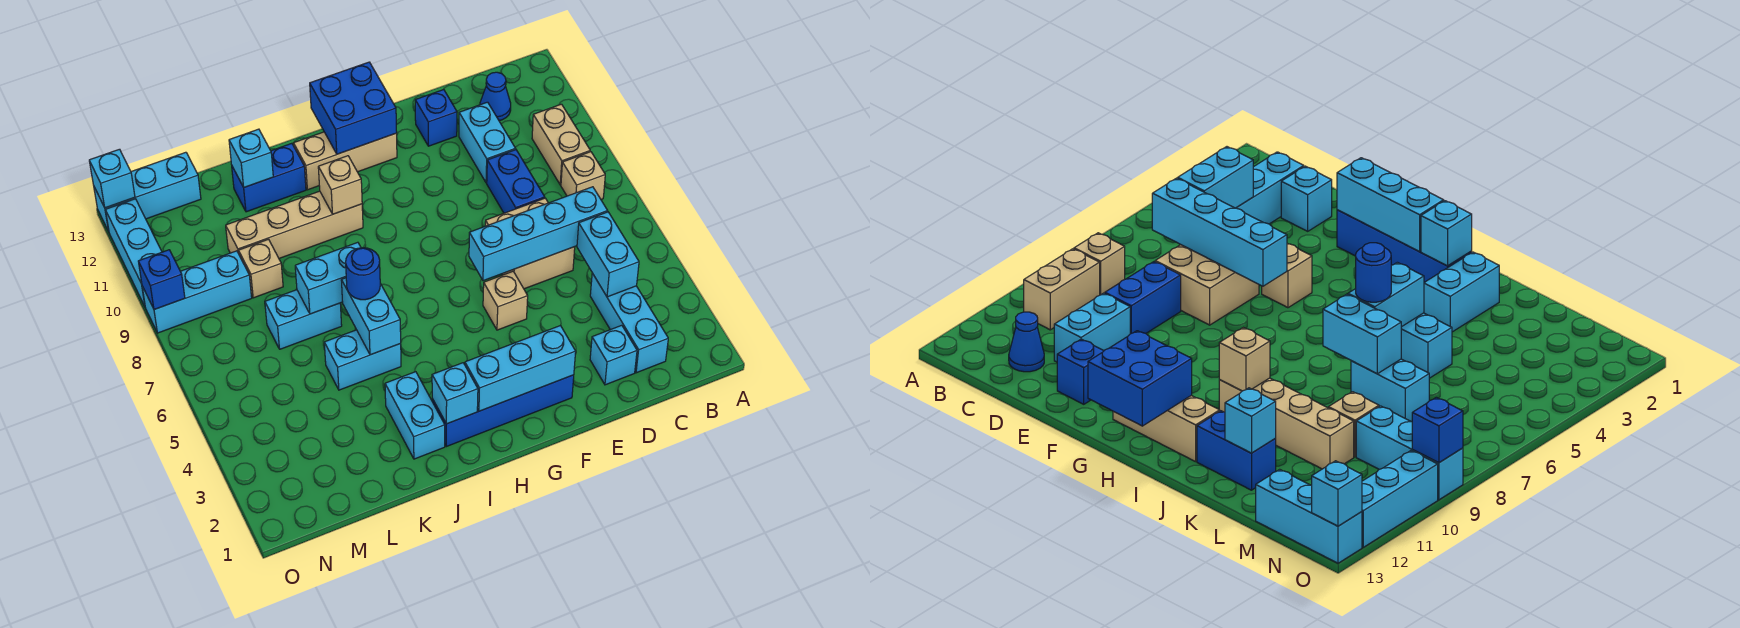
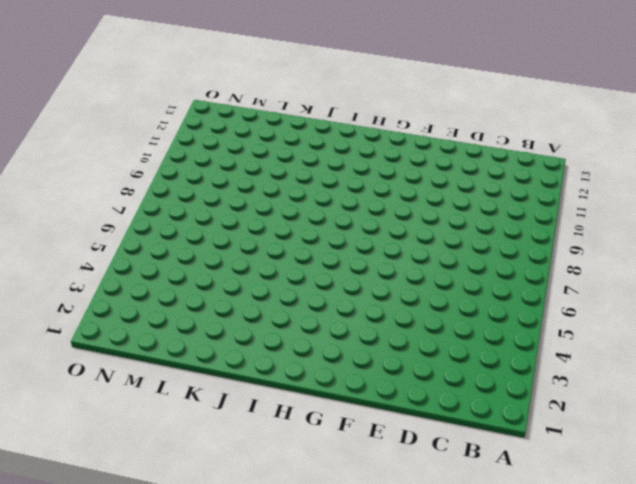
none -> tan brick B8 level 1
none -> tan brick B9:B10 level 1
none -> cyan brick C2:C4 level 1
none -> blue cone C12 level 1

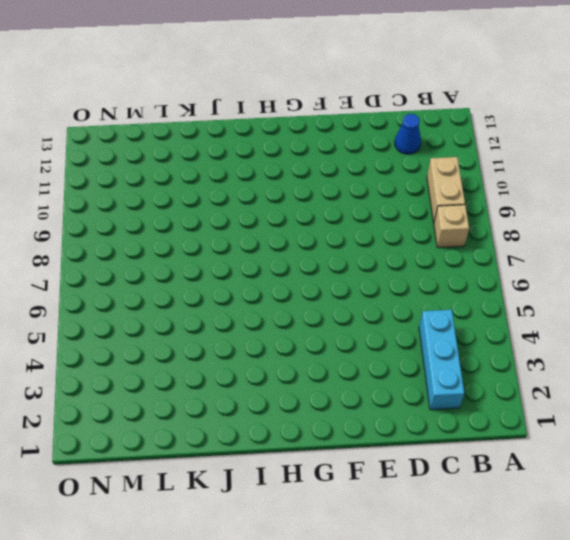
none -> cyan brick D2 level 1
none -> tan brick D6:E7 level 1
none -> blue brick D8:D9 level 1
none -> cyan brick D10:D11 level 1

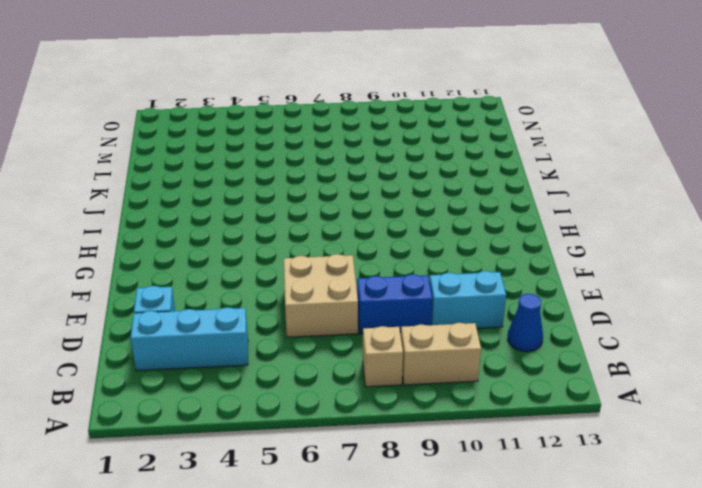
none -> blue brick E12 level 1
none -> blue brick F2:I2 level 1
none -> tan brick F5 level 1
none -> tan brick G12:I12 level 1

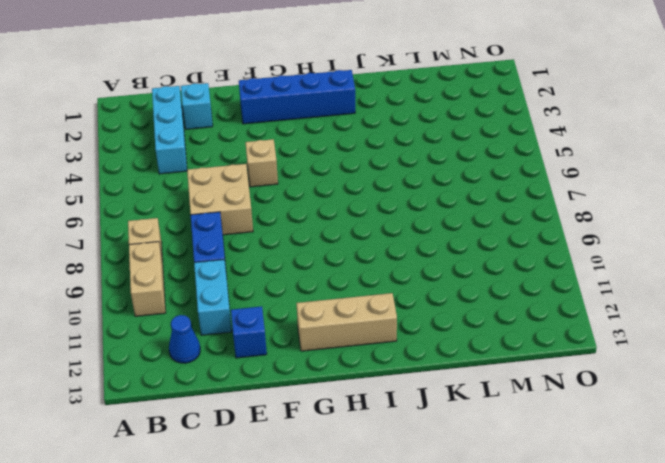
none -> tan brick I10:L10 level 1
none -> cyan brick J2:J3 level 1
none -> cyan brick J5:K5 level 1
none -> blue brick J12:K12 level 1

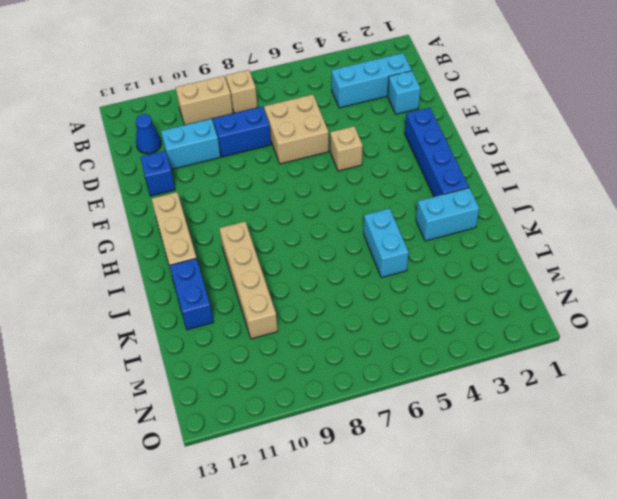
none -> cyan brick K7:L7 level 1
none -> tan brick L9 level 1
none -> cyan brick M9:O9 level 1
none -> cyan brick M13:O13 level 1

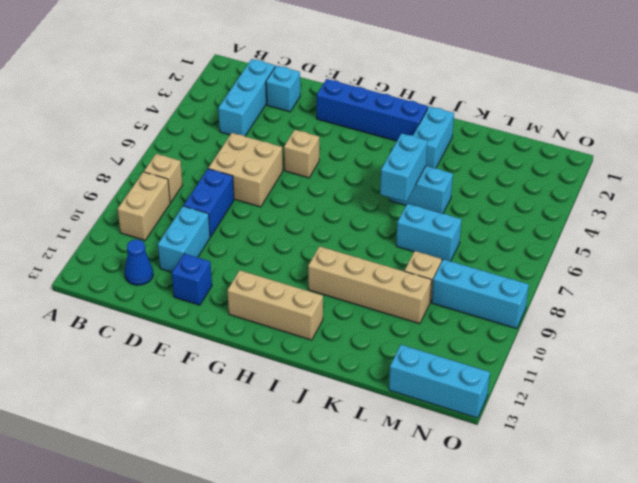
none -> blue brick J12:K12 level 1
none -> cyan brick O10:O12 level 1
none -> cyan brick C4:C5 level 2
none -> cyan brick C6:F6 level 2

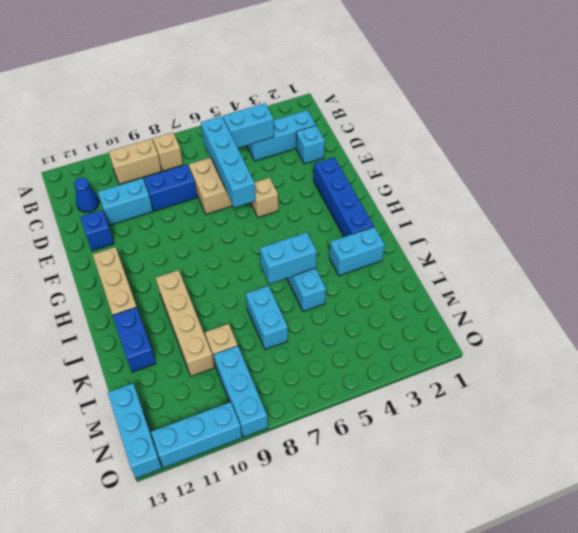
none -> cyan brick F2:H2 level 2
none -> blue brick G12:H13 level 2
none -> cyan brick I2 level 2
none -> tan brick I10 level 2

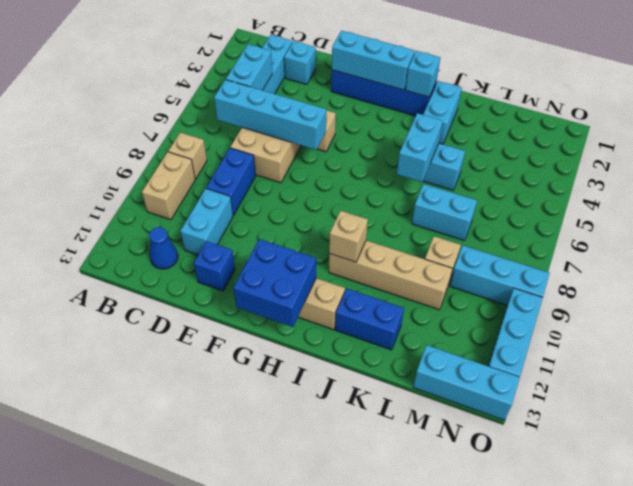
none -> cyan brick J7:K7 level 2
none -> cyan brick K12 level 2
none -> blue brick O9 level 2
none -> cyan brick O13 level 2

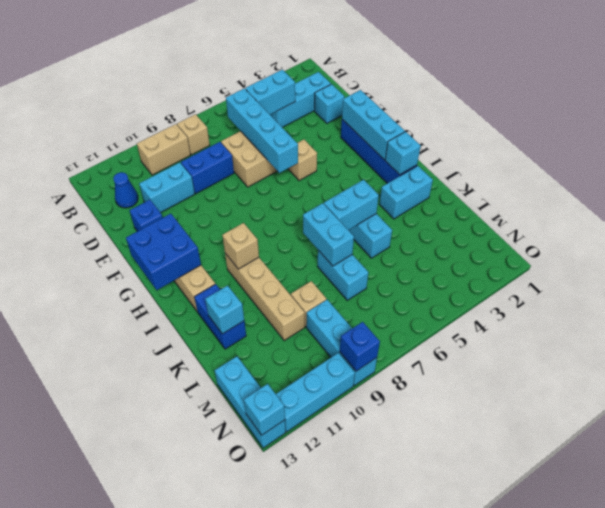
none -> blue round brick J6 level 3

